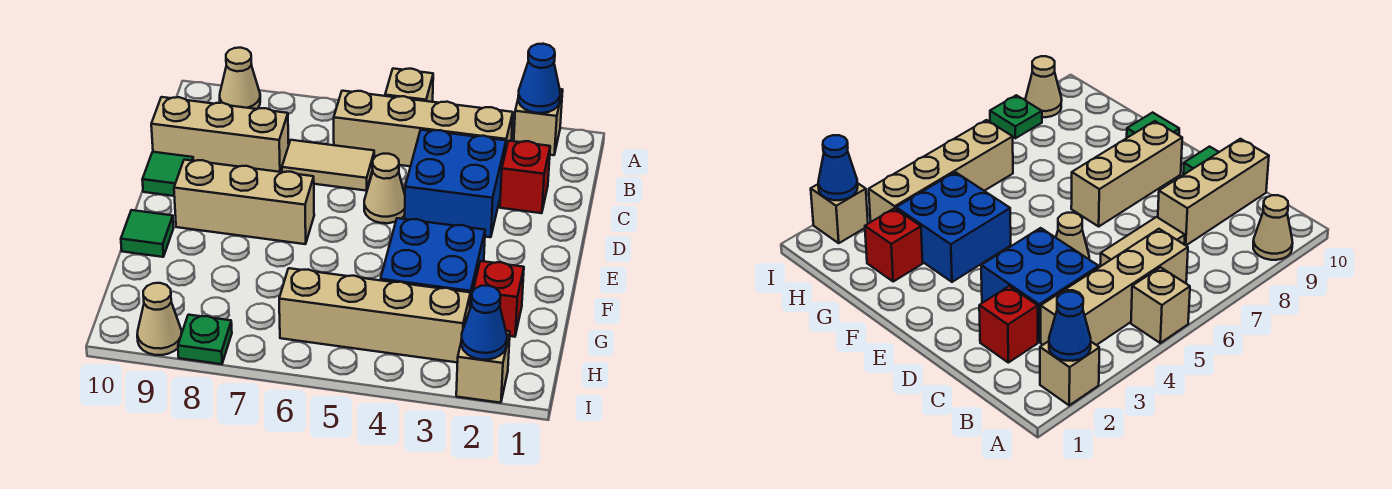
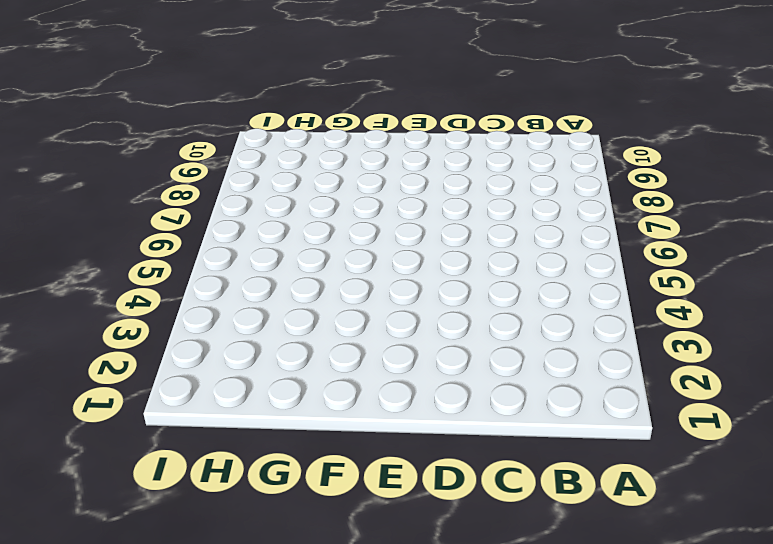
none -> tan brick A2 level 1
none -> tan brick A5 level 1
none -> tan cone A9 level 1

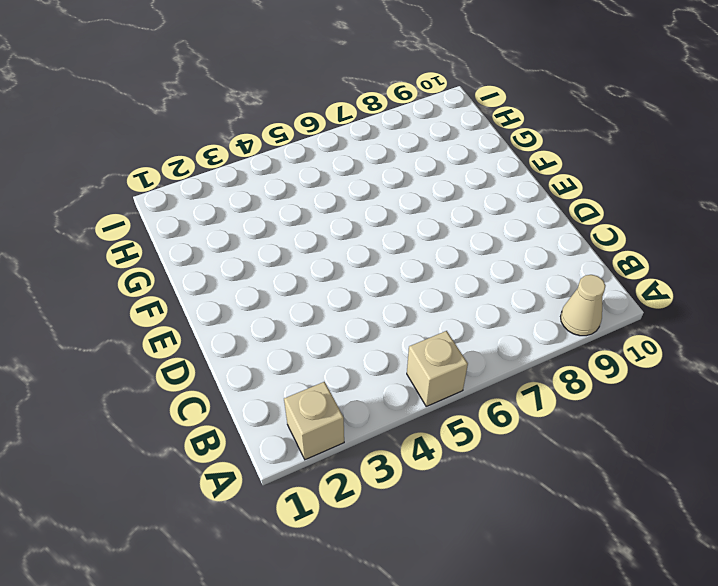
none -> tan brick B3:B6 level 1
none -> red brick C2 level 1
none -> blue brick C3:D4 level 1

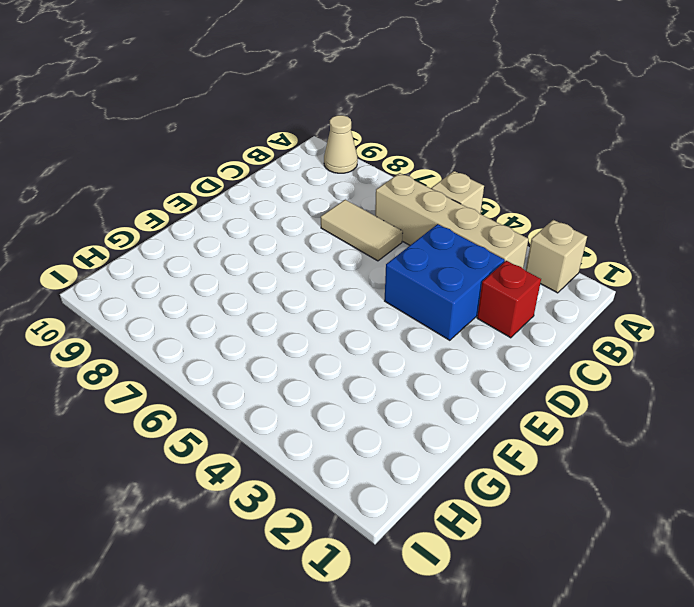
none -> tan brick C8:C10 level 1
none -> tan cone D5 level 1
none -> green tile D10 level 1

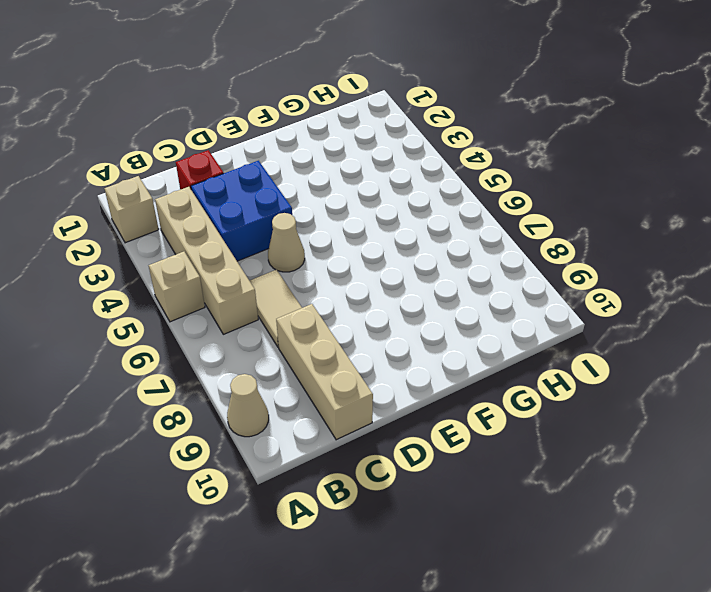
none -> green tile D10 level 1
none -> tan brick E7:E9 level 1
none -> blue brick F3:G4 level 1

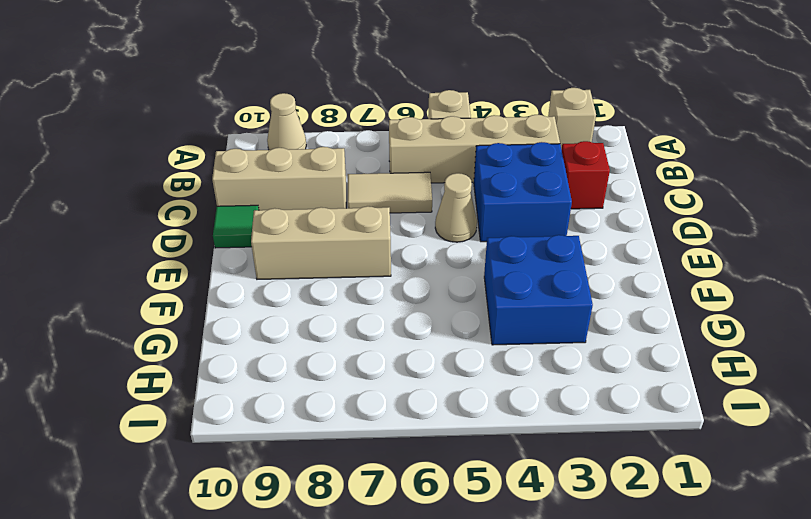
none -> green tile F10 level 1
none -> red brick G2 level 1
none -> tan brick H3:H6 level 1

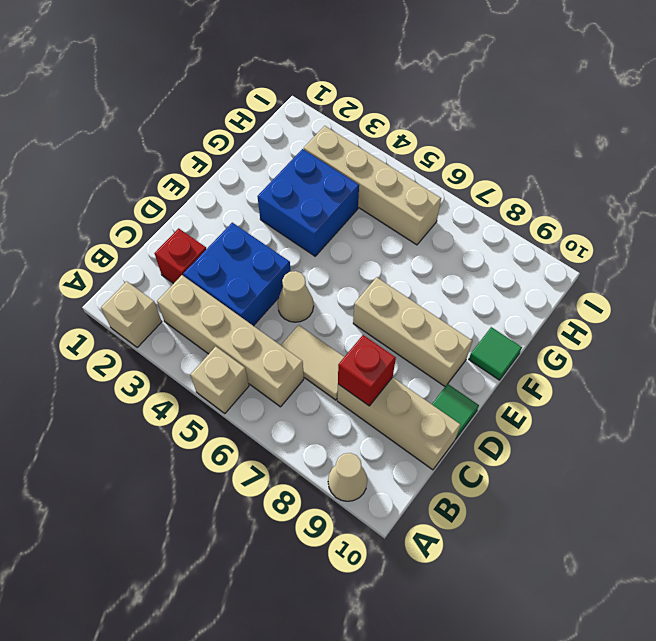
red brick C8 level 2 -> red brick G2 level 1
none -> tan brick I2 level 1
none -> green plate I8 level 1
none -> tan cone I9 level 1

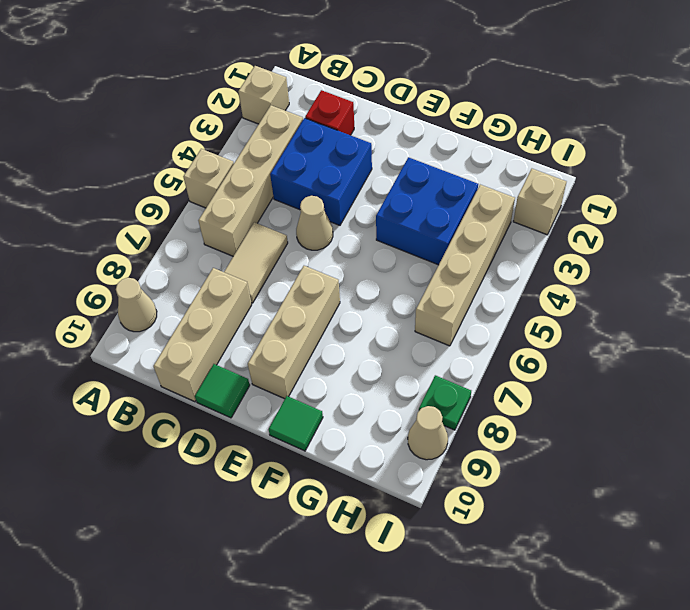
none -> red brick G2 level 1
none -> blue cone A2 level 2
none -> blue cone I2 level 2

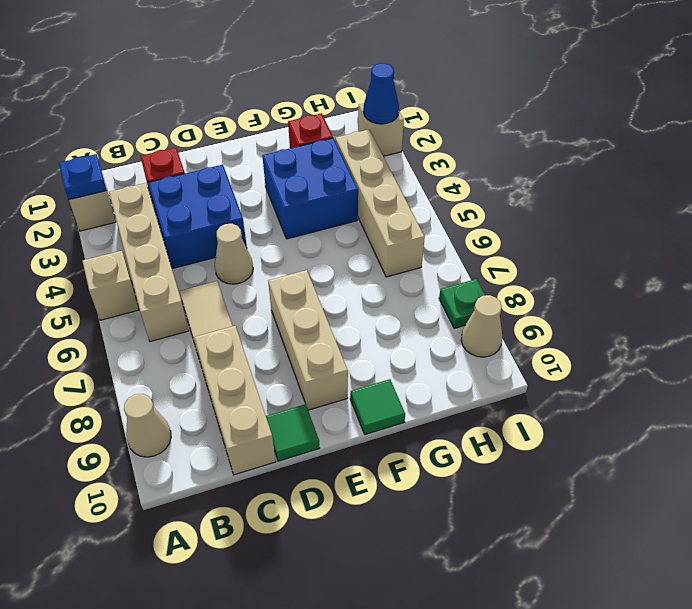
blue plate A2 level 2 -> blue cone A2 level 2

